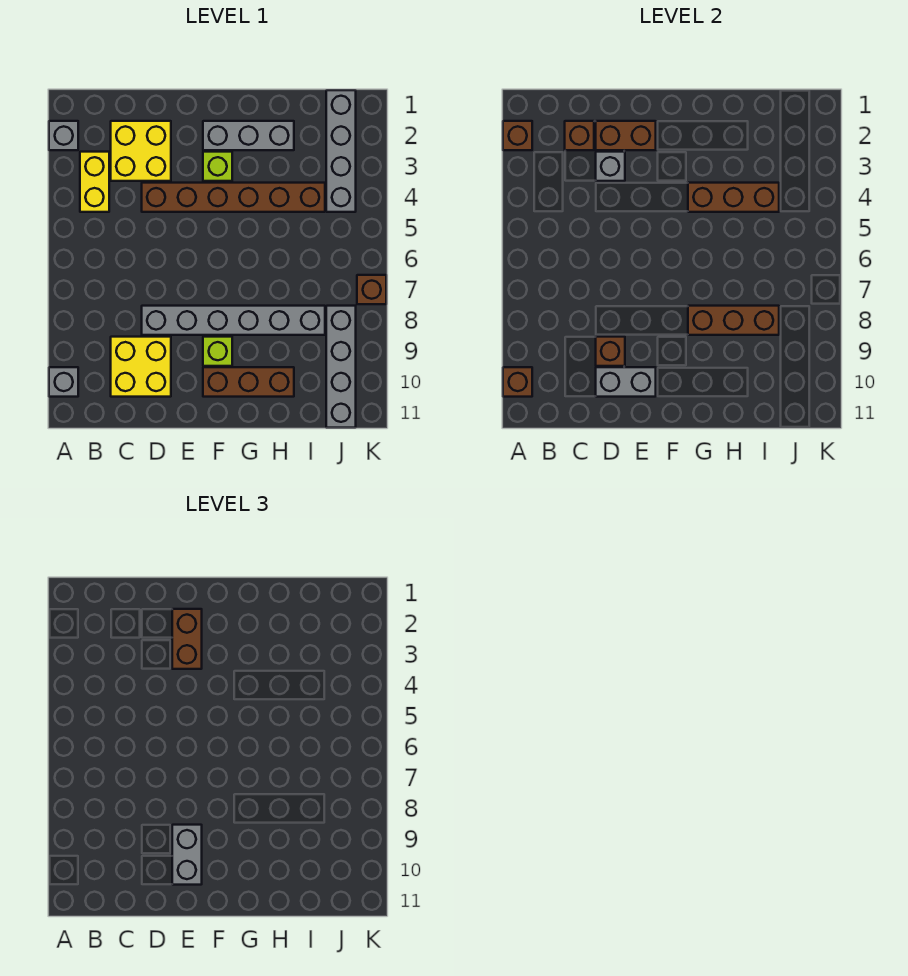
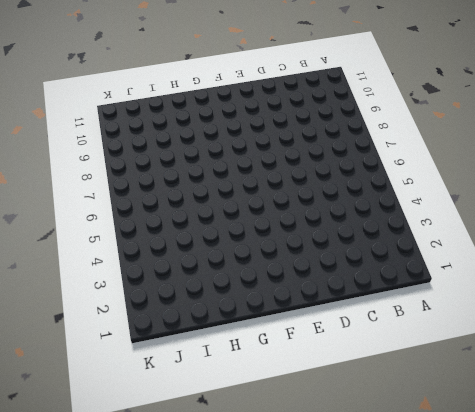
none -> grey brick A2 level 1
none -> grey brick A10 level 1
none -> yellow brick B3:B4 level 1

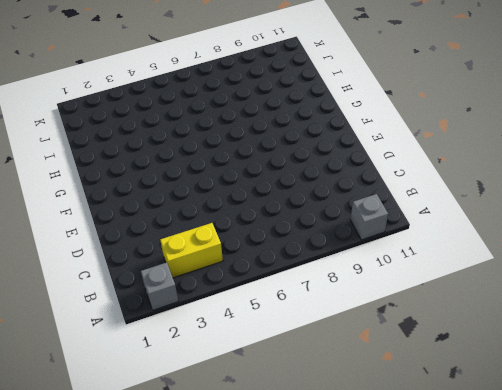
none -> yellow brick C2:D3 level 1
none -> yellow brick C9:D10 level 1
none -> brown brick D4:I4 level 1

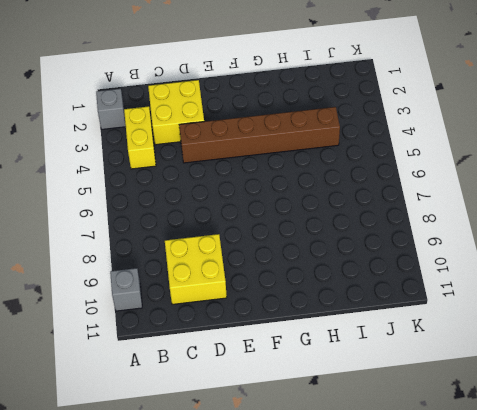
none -> grey brick D8:I8 level 1
none -> grey brick F2:H2 level 1
none -> lime brick F3 level 1

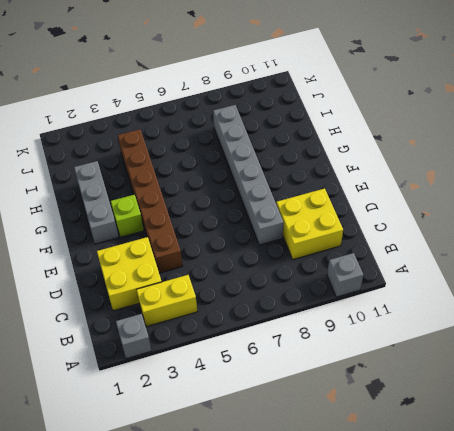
none -> lime brick F9 level 1
none -> brown brick F10:H10 level 1
none -> grey brick J1:J4 level 1

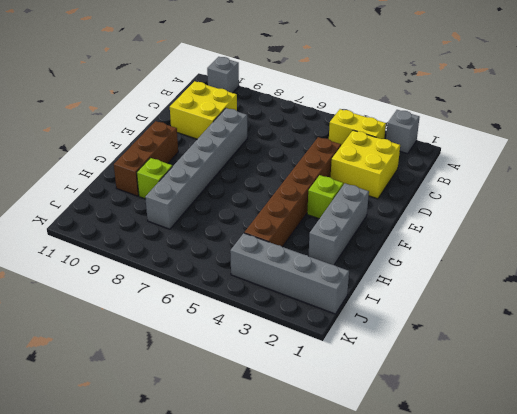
lime brick H9 level 1 -> lime brick F9 level 1
none -> grey brick J8:J11 level 1
none -> brown brick K7 level 1
none -> brown brick A2 level 2

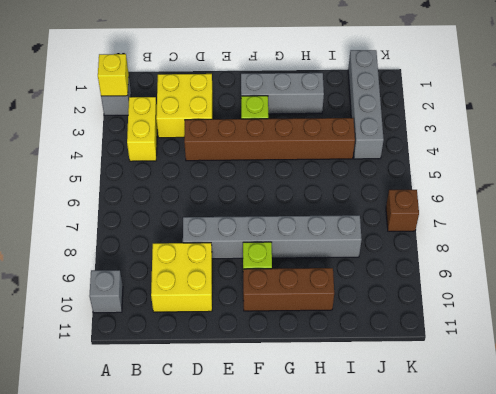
yellow brick A2 level 2 -> brown brick A2 level 2
none -> grey brick J8:J11 level 1
none -> brown brick A10 level 2
none -> brown brick C2 level 2

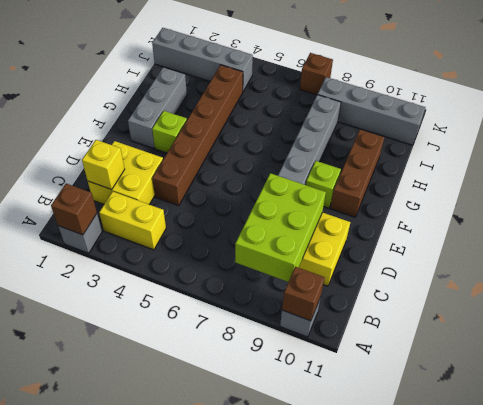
lime brick B8:D9 level 2 -> brown brick D9 level 2
yellow brick C2 level 2 -> brown brick C2 level 2
none -> brown brick D2:E2 level 2
none -> grey brick D3 level 2
none -> grey brick D10:E10 level 2

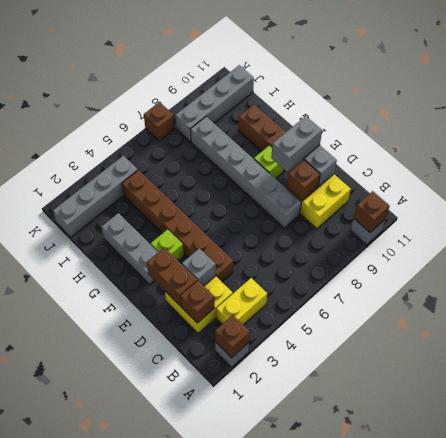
none -> brown brick G4:I4 level 2
none -> brown brick G8:I8 level 2
none -> brown brick E2:E3 level 3

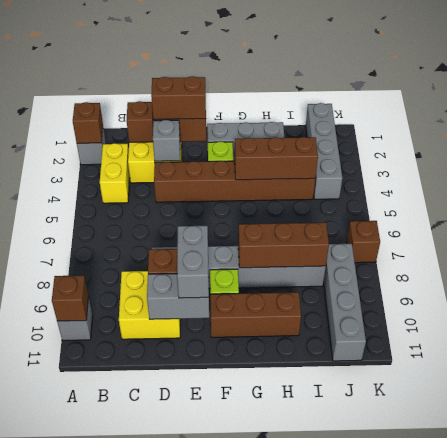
brown brick D2:E2 level 3 -> brown brick E2:E3 level 3

